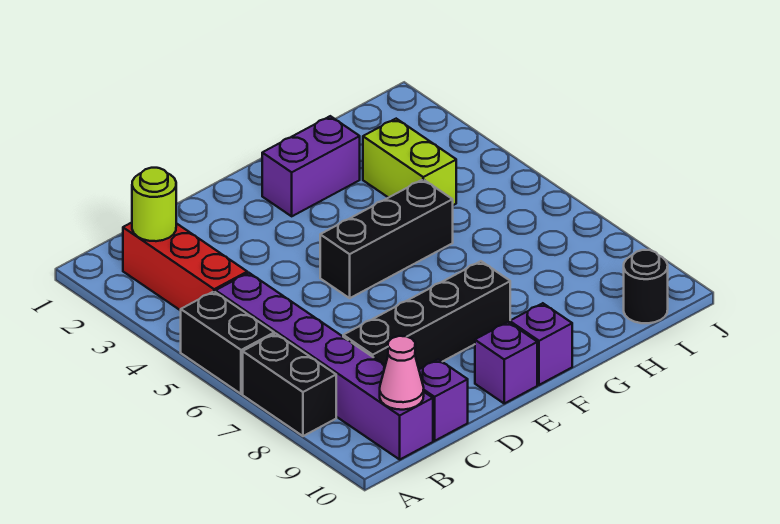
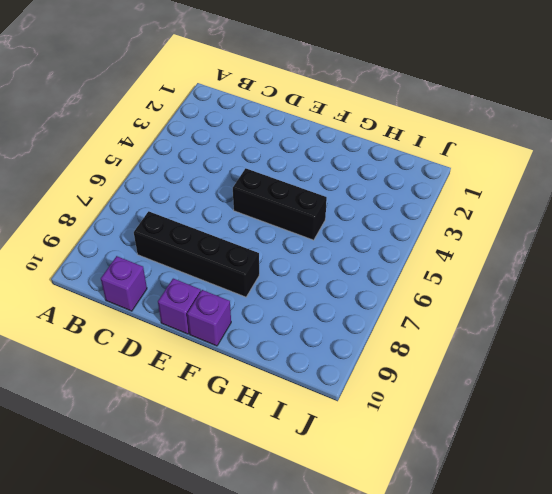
none -> black brick A5:A6 level 1
none -> black brick A7:A8 level 1
none -> red brick B2:B4 level 1

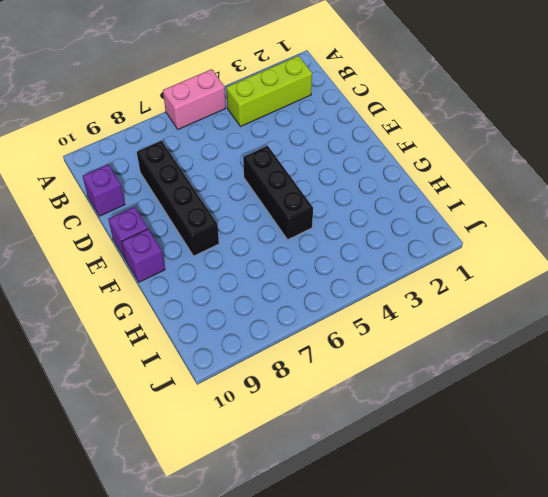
pink brick A5:A6 level 1 -> black brick A5:A6 level 1
lime brick B2:B4 level 1 -> red brick B2:B4 level 1
none -> black brick A7:A8 level 1
none -> purple brick B5:B10 level 1
none -> purple brick F2:G2 level 1

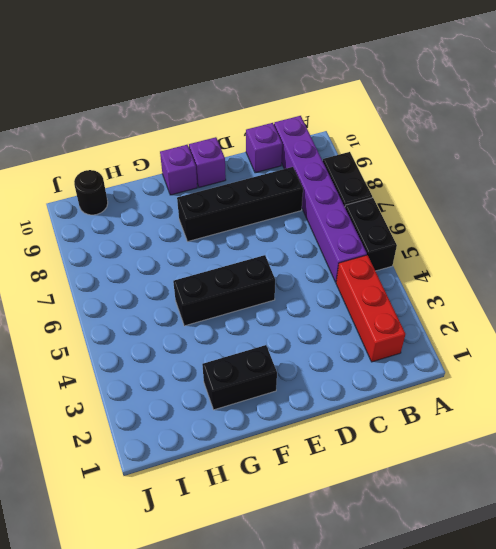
black brick F2:G2 level 1 -> purple brick F2:G2 level 1
none -> lime brick H3:H4 level 1
none -> lime round brick B2 level 2
none -> pink cone B10 level 2

